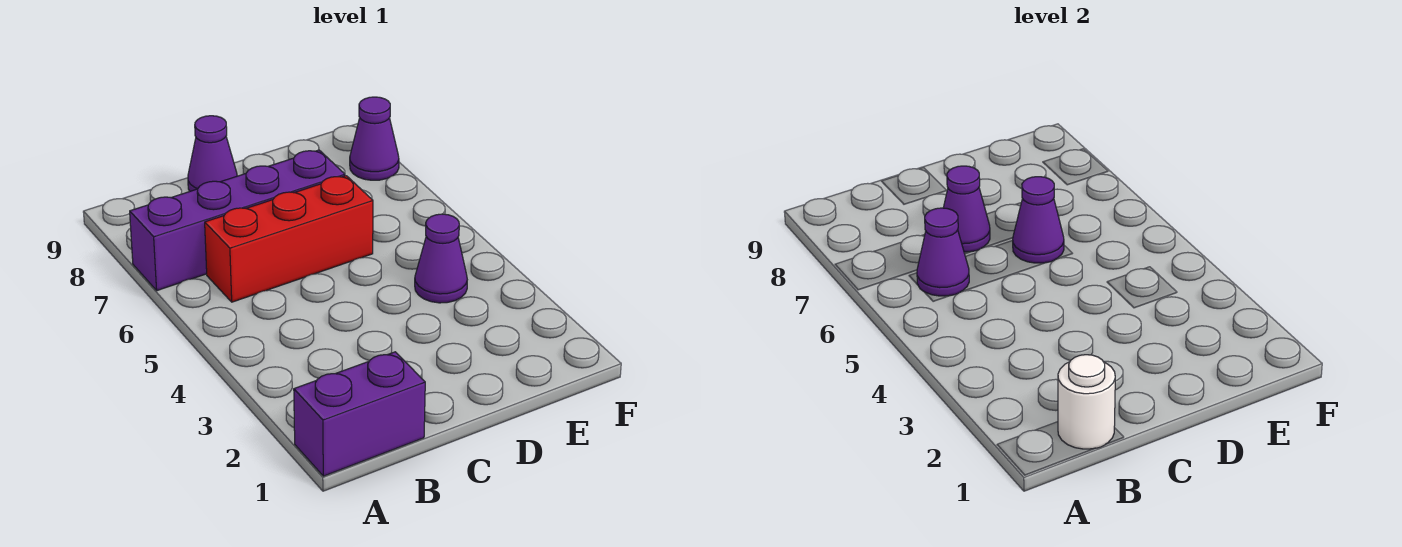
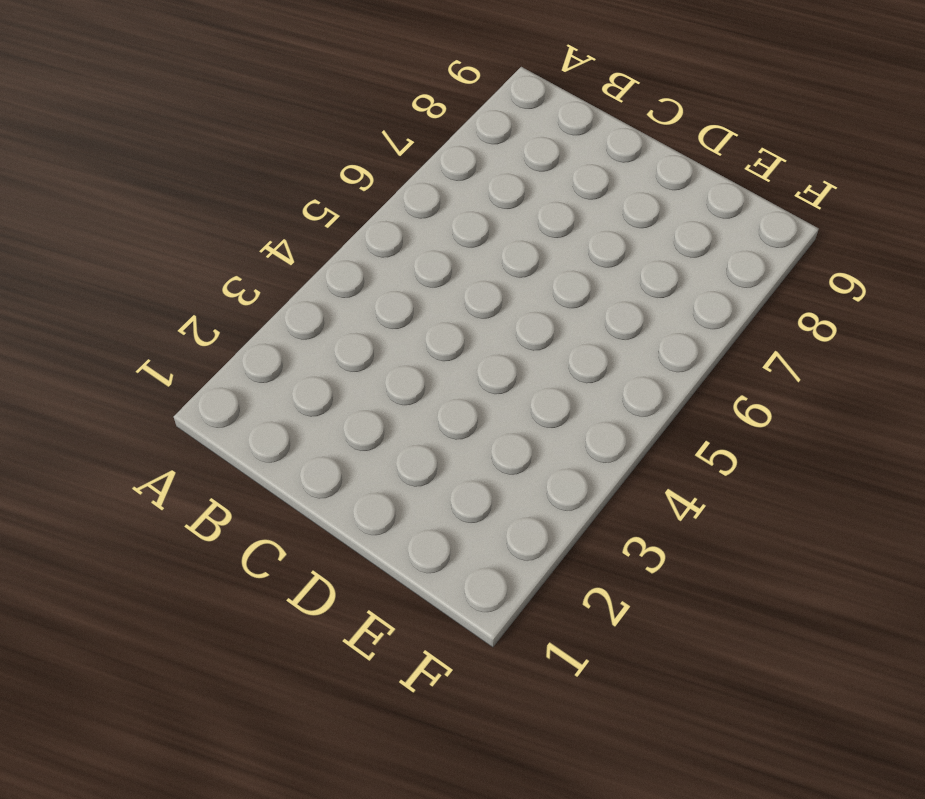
none -> purple brick A1:B1 level 1
none -> purple brick A7:D7 level 1

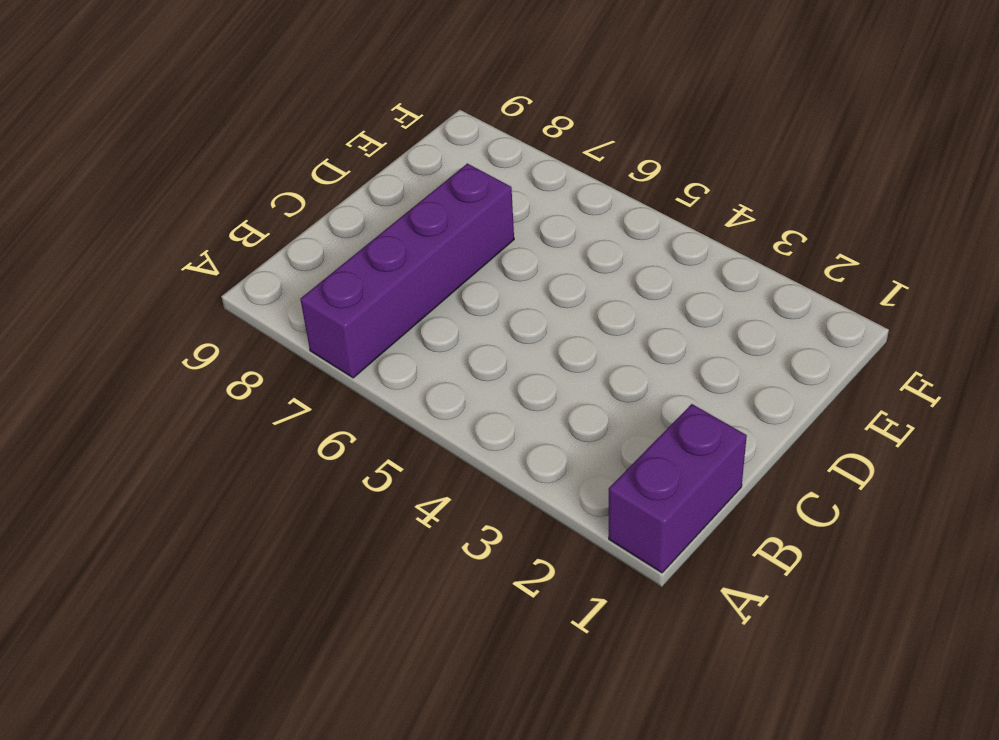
none -> red brick B6:D6 level 1
none -> purple cone C9 level 1

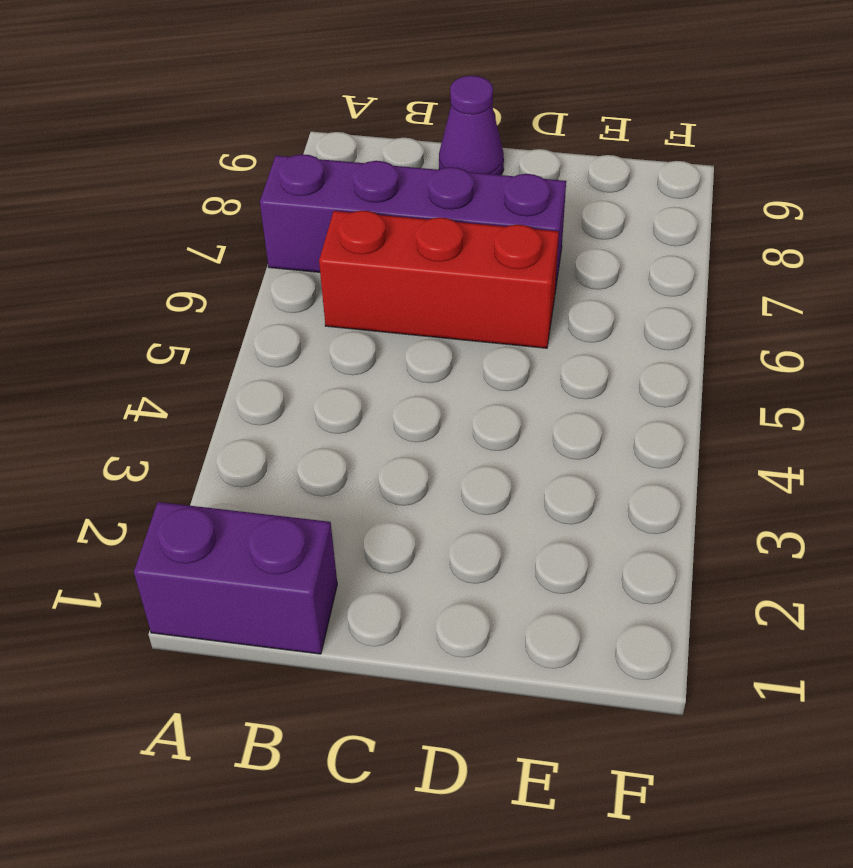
none -> purple cone E4 level 1
none -> purple cone F8 level 1

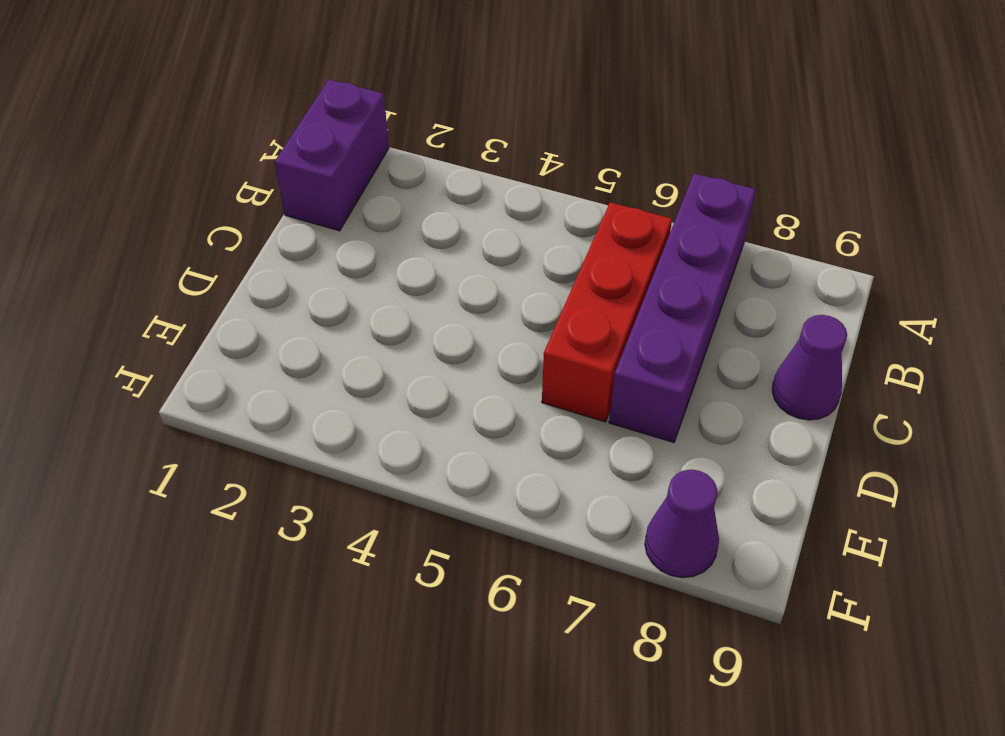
none -> purple cone E4 level 1
none -> white round brick B1 level 2

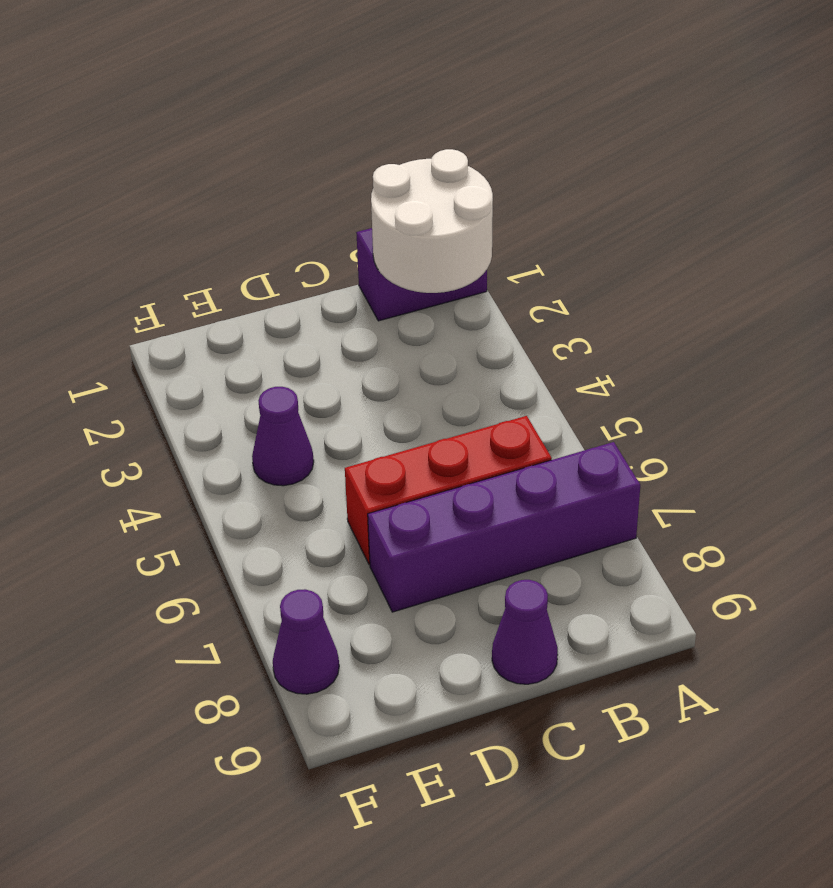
white round brick A1:B2 level 2 -> white round brick B1 level 2
none -> purple cone B6 level 2
none -> purple cone C7 level 2

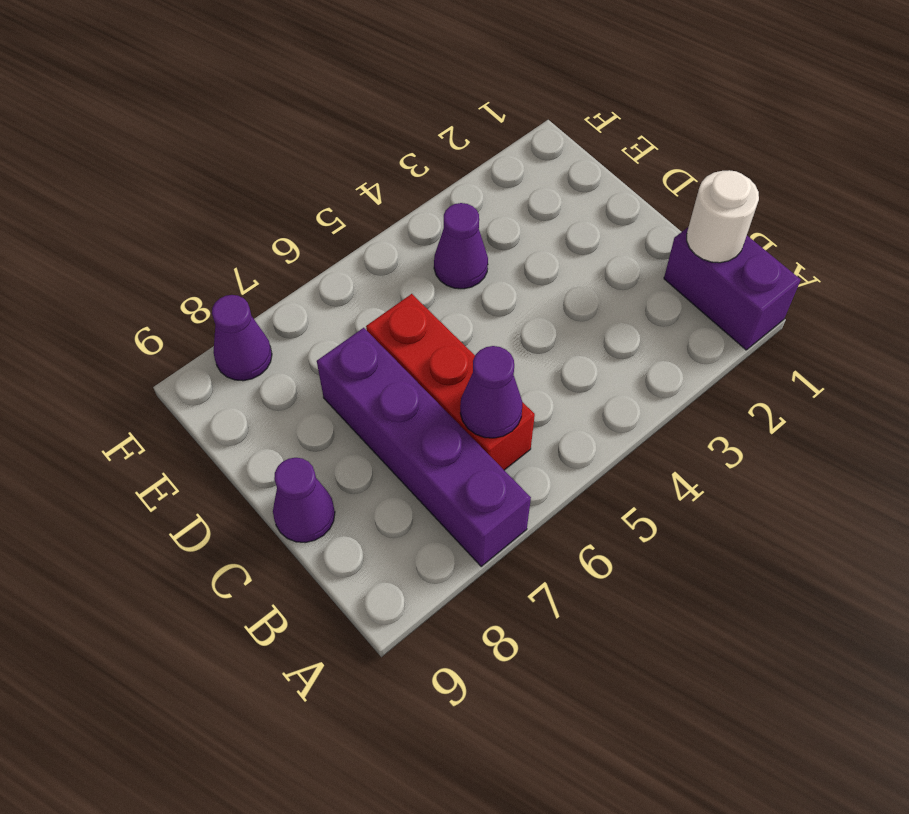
none -> purple cone C7 level 2
none -> purple cone D6 level 2

